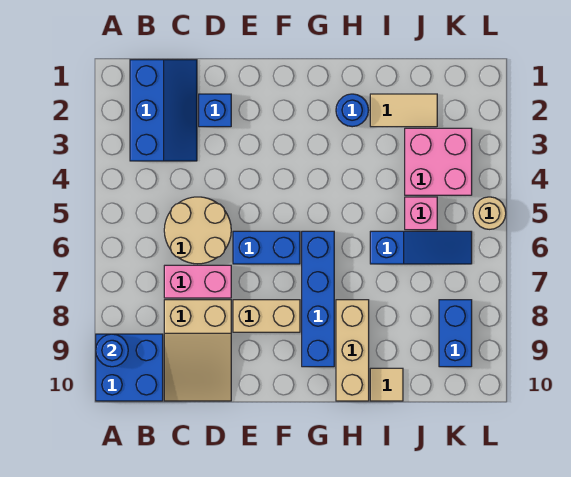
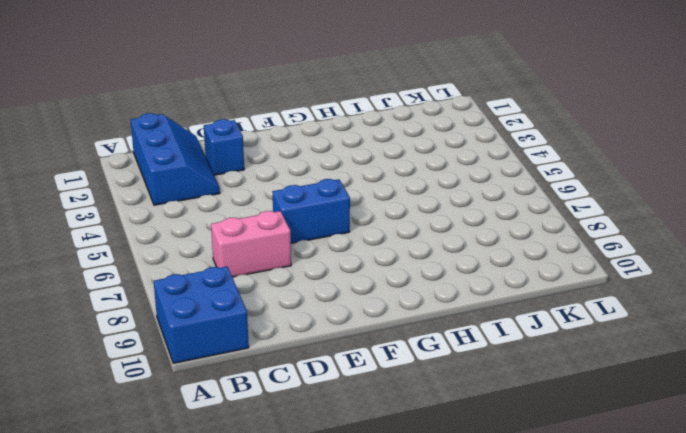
none -> tan round brick C5:D6 level 1
none -> tan slope C8:D10 level 1 top 8
none -> tan brick E8:F8 level 1

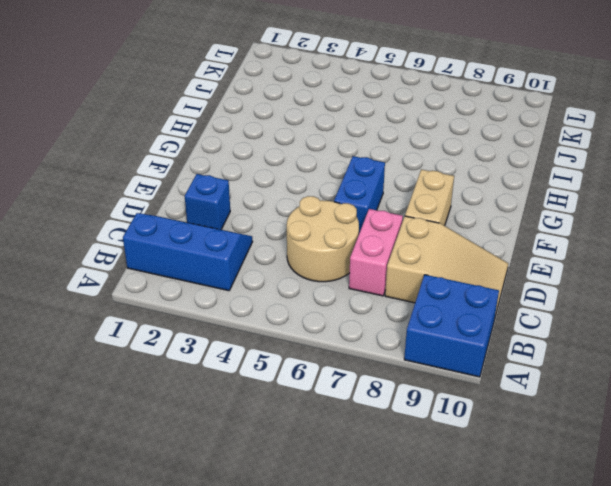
none -> blue brick G6:G9 level 1
none -> blue round brick H2 level 1
none -> tan brick H8:H10 level 1

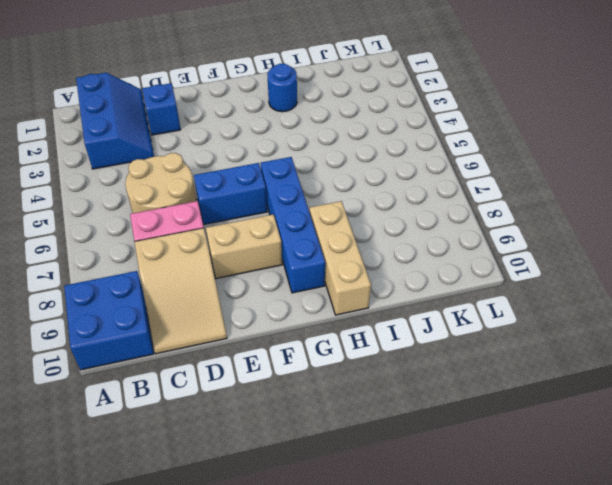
none -> tan tile I2:J2 level 1
none -> blue slope I6:K6 level 1 top I
none -> tan tile I10 level 1

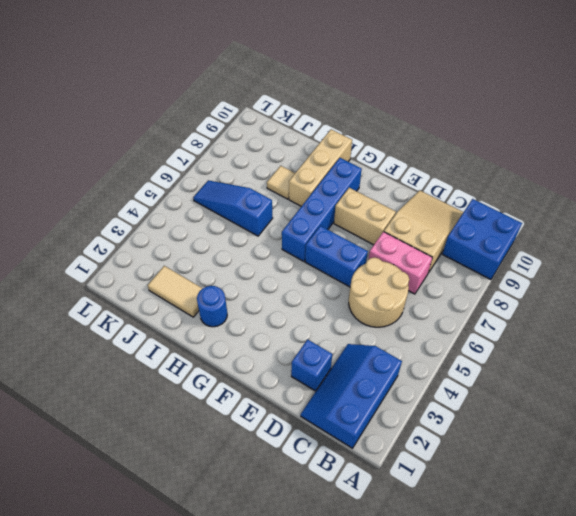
tan tile I8 level 1 -> tan tile I10 level 1
none -> pink brick J3:K4 level 1
none -> pink brick J5 level 1
none -> blue brick K8:K9 level 1

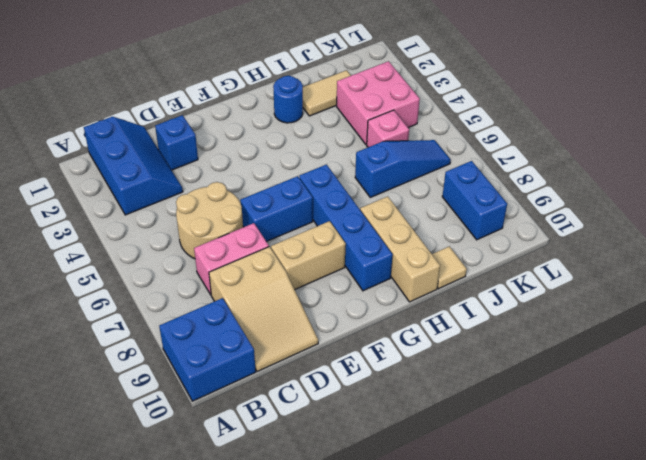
none -> tan round brick L5 level 1
none -> blue round brick A9 level 2

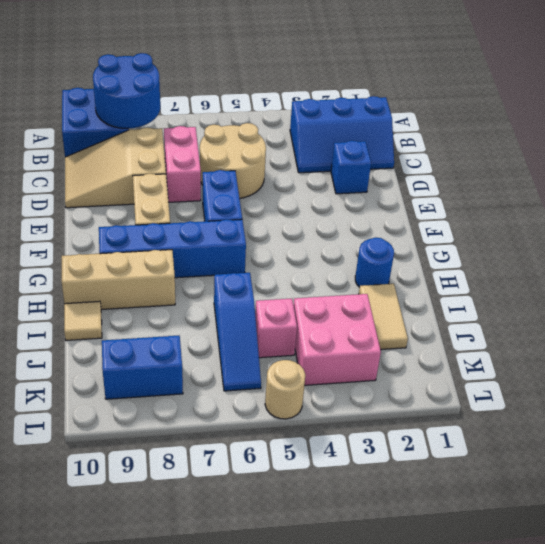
blue round brick A8:B9 level 2 -> blue round brick A9 level 2

